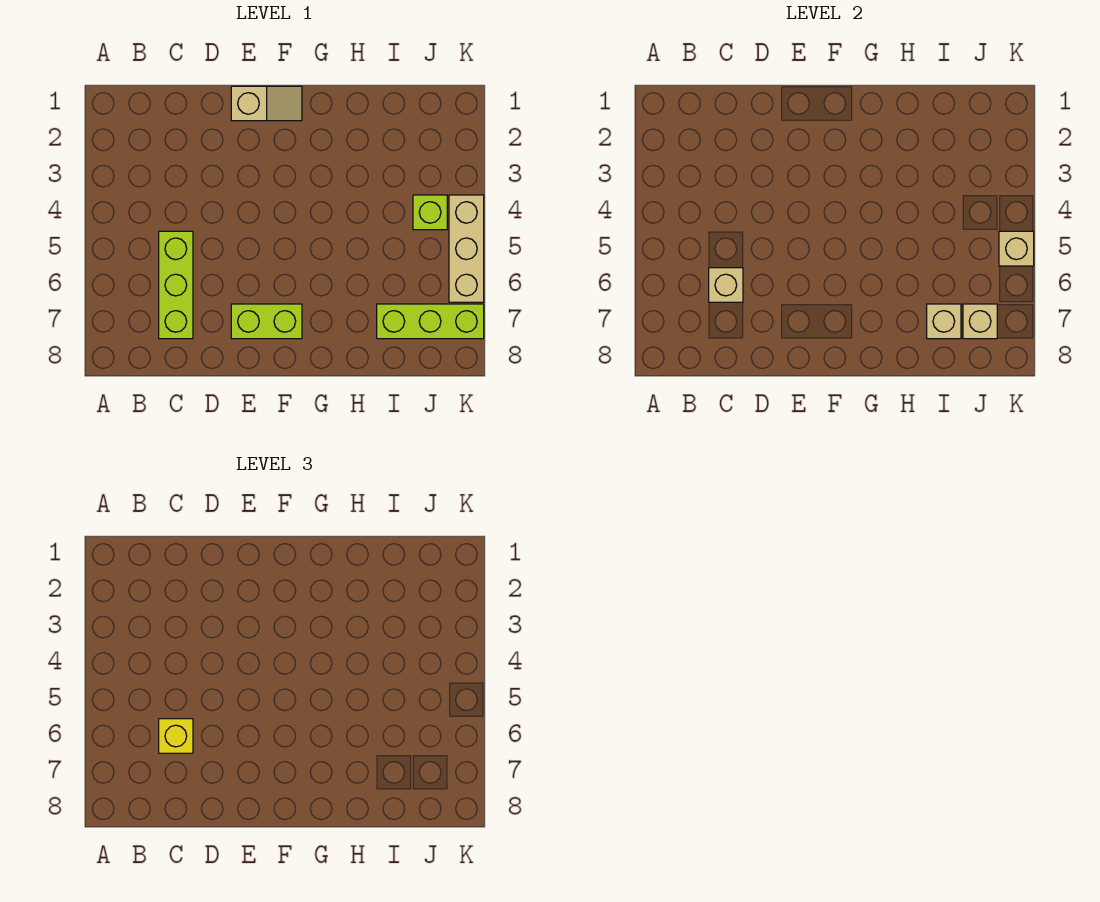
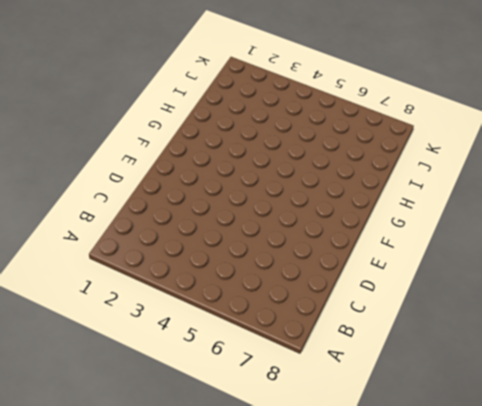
none -> lime brick C5:C7 level 1
none -> tan slope E1:F1 level 1 top E

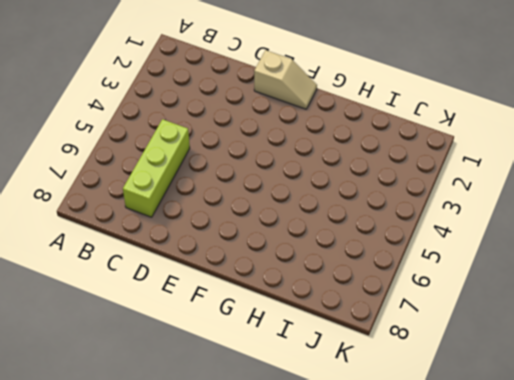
none -> lime brick E7:F7 level 1
none -> lime brick I7:K7 level 1

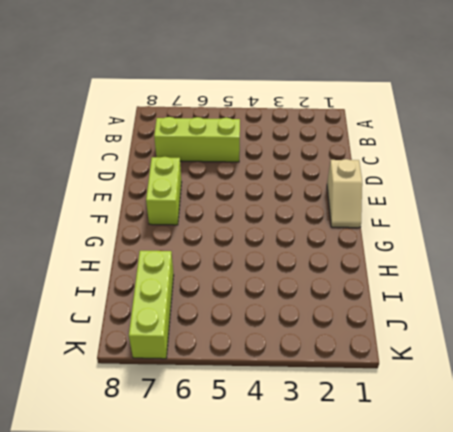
none -> lime brick J4 level 1
none -> tan brick K4:K6 level 1

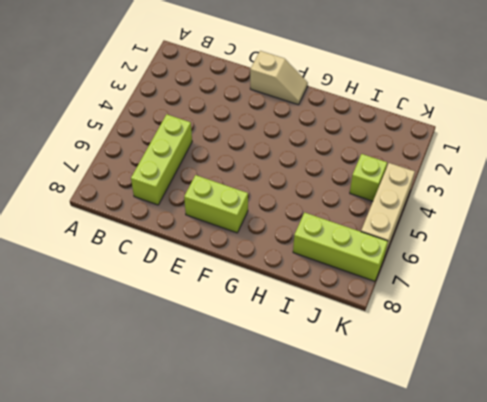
none -> tan brick C6 level 2
none -> tan brick I7 level 2

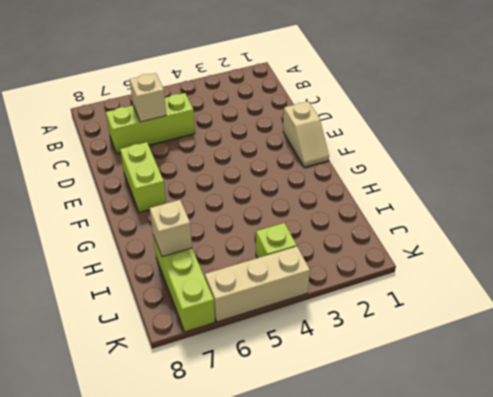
none -> tan brick J7 level 2
none -> tan brick K5 level 2

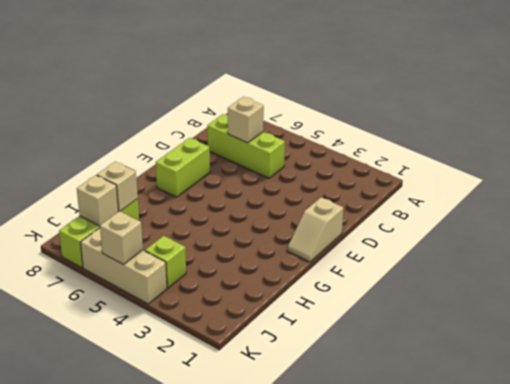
none -> yellow brick C6 level 3

